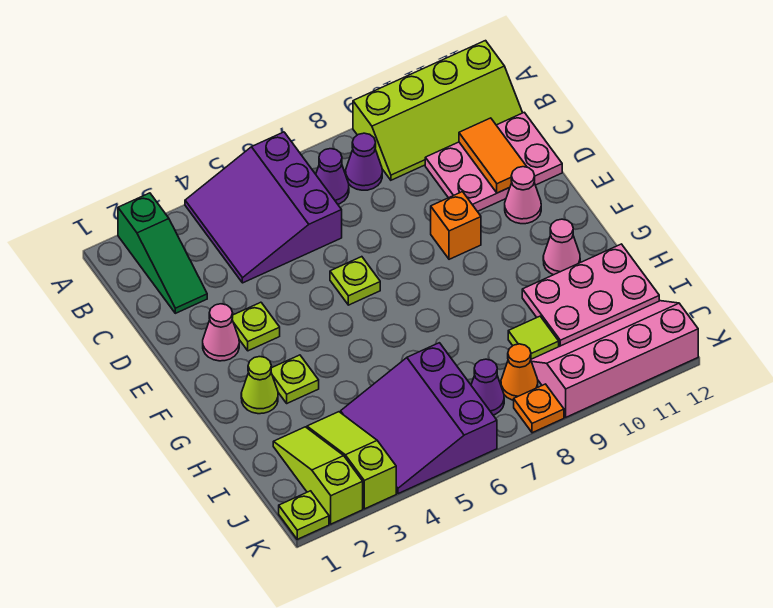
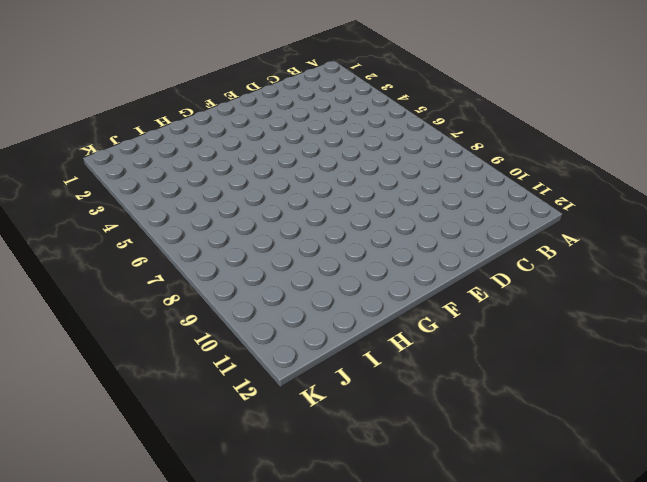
none -> green slope A2:C2 level 1 top A
none -> purple slope A4:C6 level 1 top 6
none -> lime slope A9:B12 level 1 top A

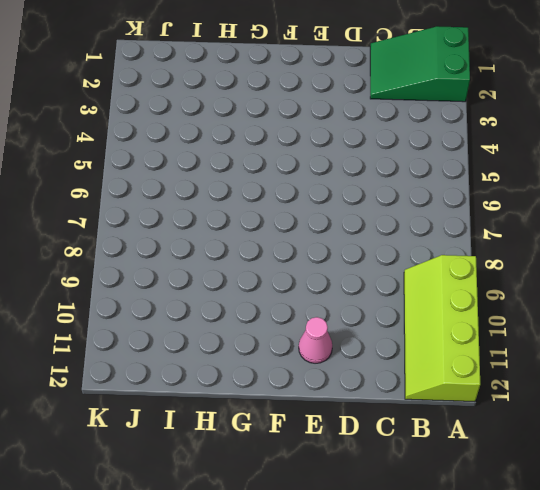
green slope A1:C2 level 1 top A -> green slope A2:C2 level 1 top A
none -> purple slope A4:C6 level 1 top 6
none -> purple cone B7 level 1
none -> purple cone B8 level 1

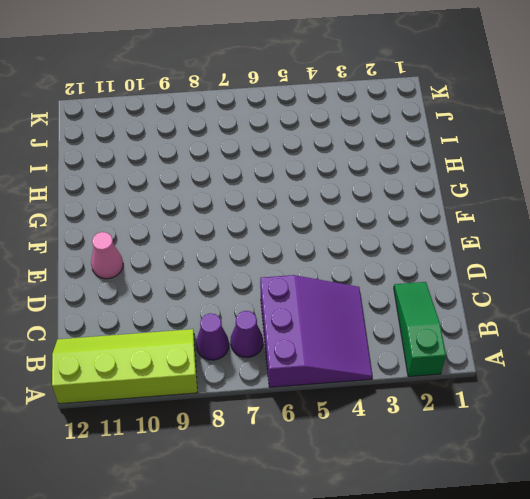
none -> pink plate C10:D12 level 1
none -> pink cone E2 level 1
none -> lime plate E3 level 1

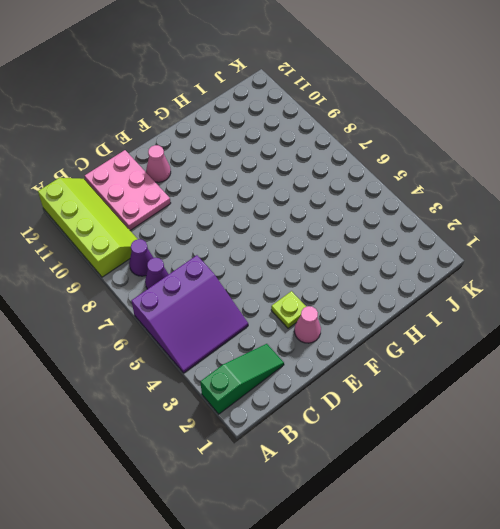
none -> lime plate E6 level 1
none -> orange brick E9 level 1
none -> lime cone G2 level 1

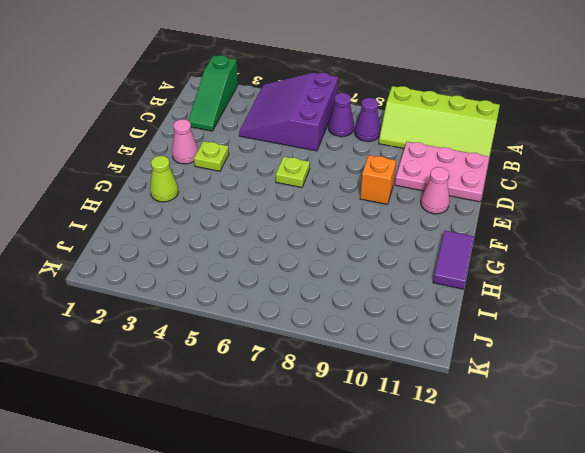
purple tile G12:H12 level 1 -> pink plate H10:I12 level 1
none -> lime plate G3 level 1
none -> pink cone G11 level 1
none -> lime slope I2:K2 level 1 top K

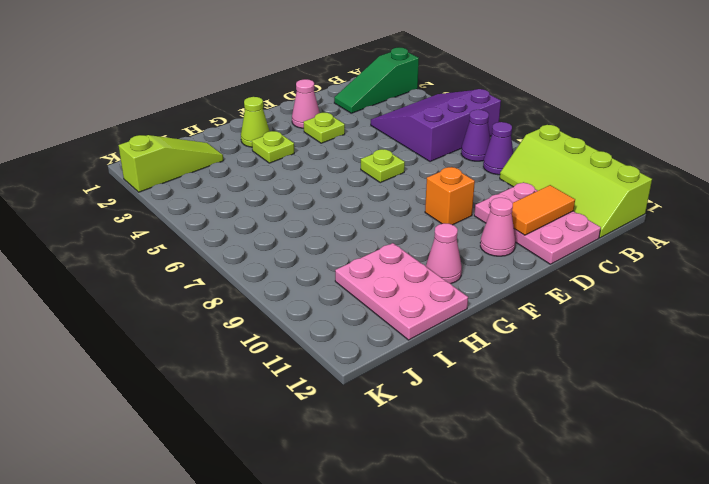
none -> lime slope I3:K3 level 1 top K
none -> purple slope I4:K6 level 1 top 6
none -> lime tile I9 level 1

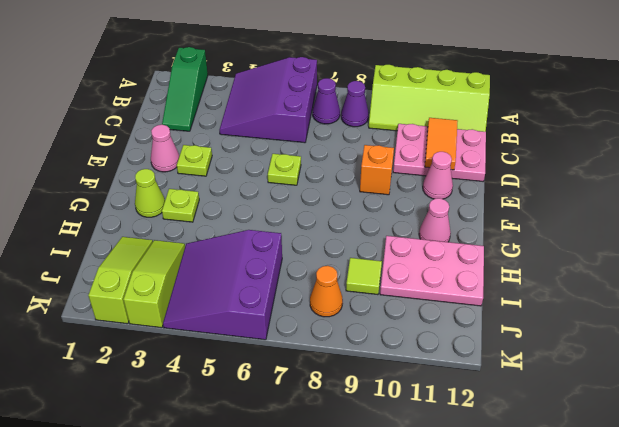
none -> purple cone J7 level 1
none -> pink slope J9:K12 level 1 top K
none -> lime plate K1 level 1

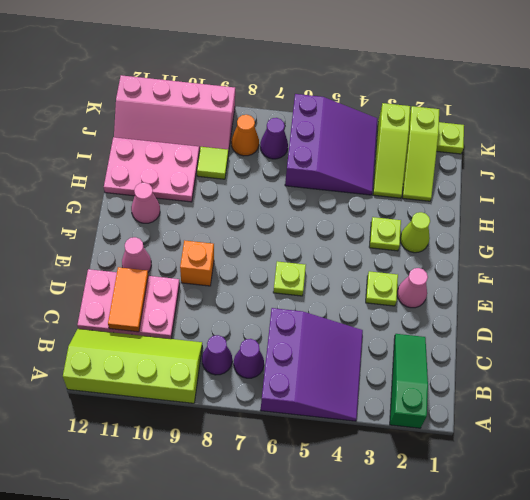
none -> orange plate K8 level 1

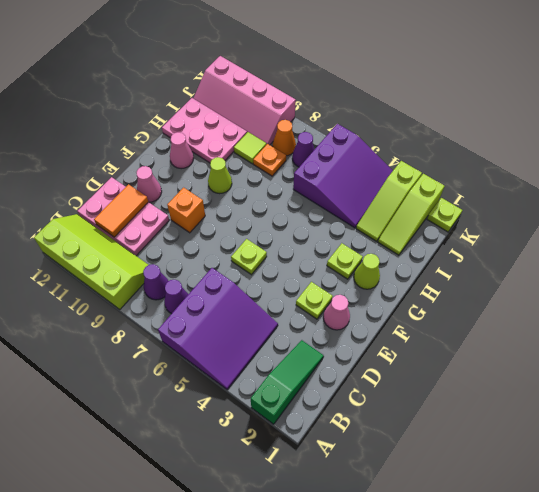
lime cone G9 level 1 -> none
orange plate I8 level 1 -> orange plate K8 level 1

